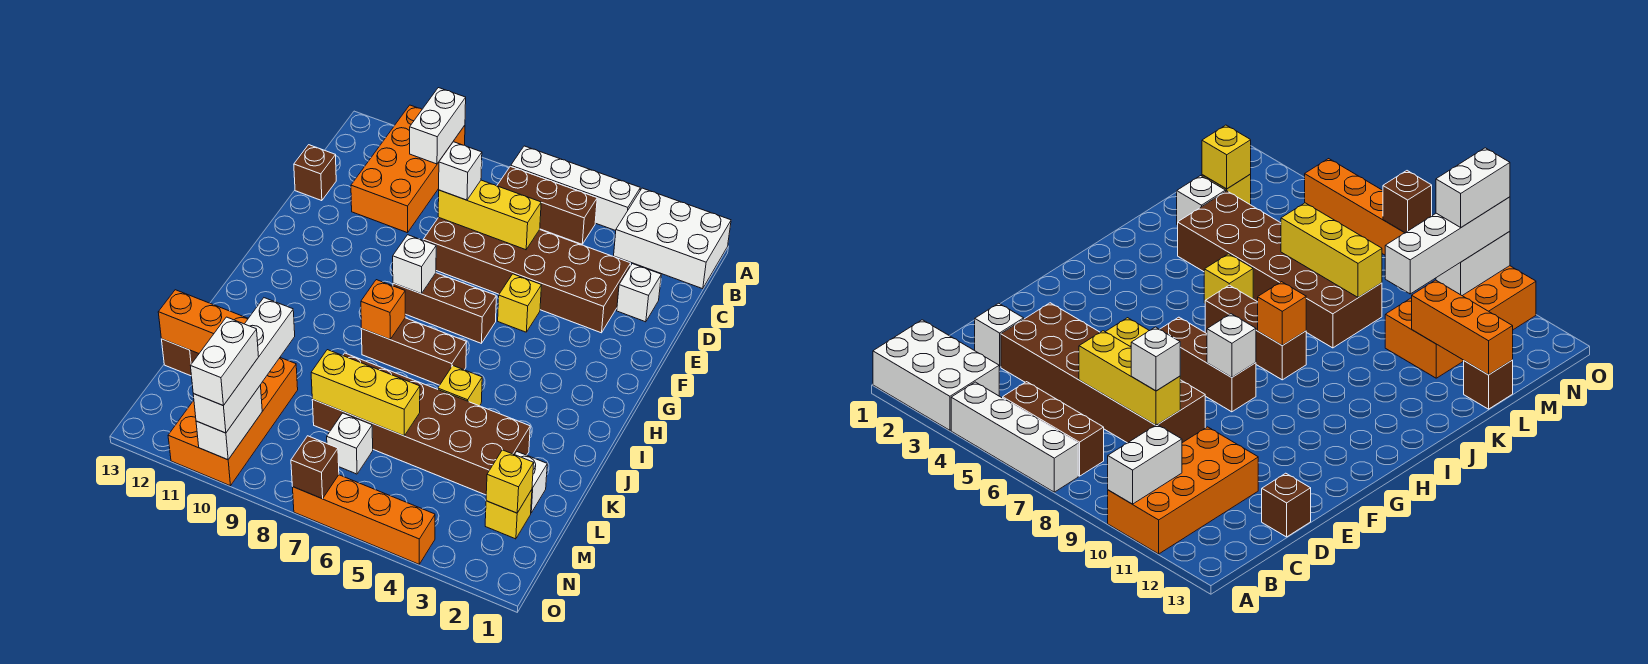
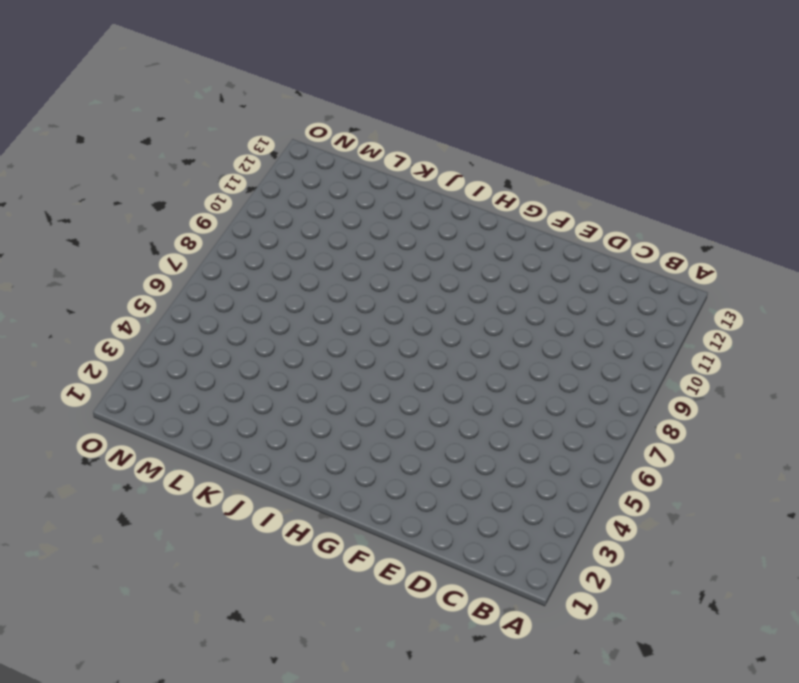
none -> white brick A1:B3 level 1
none -> white brick A4:A7 level 1
none -> orange brick A10:D11 level 1
none -> brown brick B5:B7 level 1

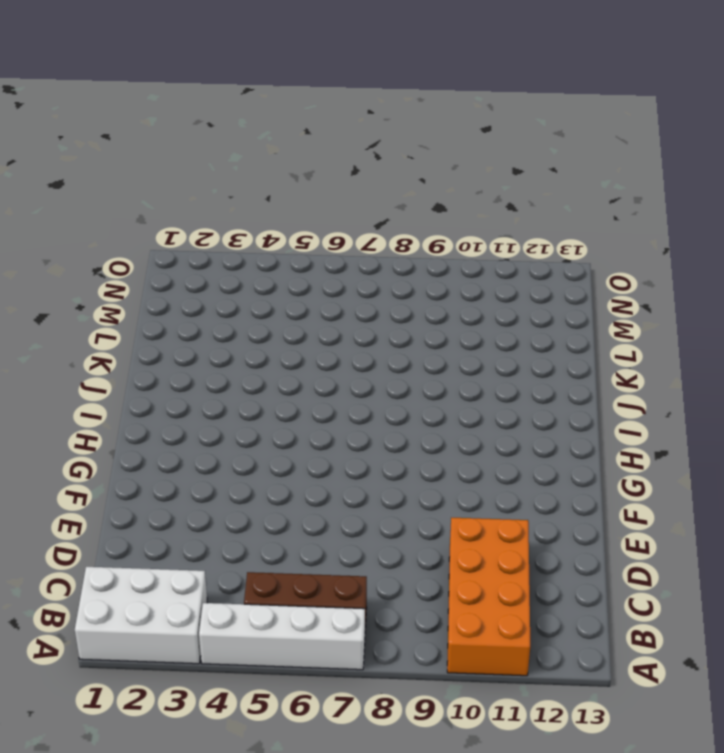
none -> white brick D2 level 1
none -> brown brick D3:E8 level 1
none -> brown brick D13 level 1
none -> yellow brick F5 level 1

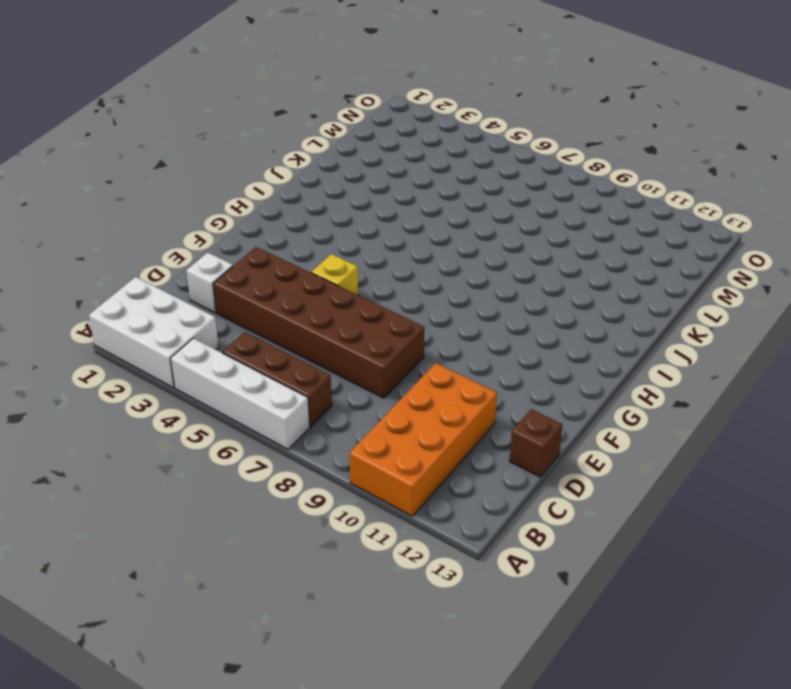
none -> brown brick G6:G8 level 1
none -> brown brick I6:I8 level 1
none -> yellow brick J5 level 1
none -> brown brick K3:L8 level 1

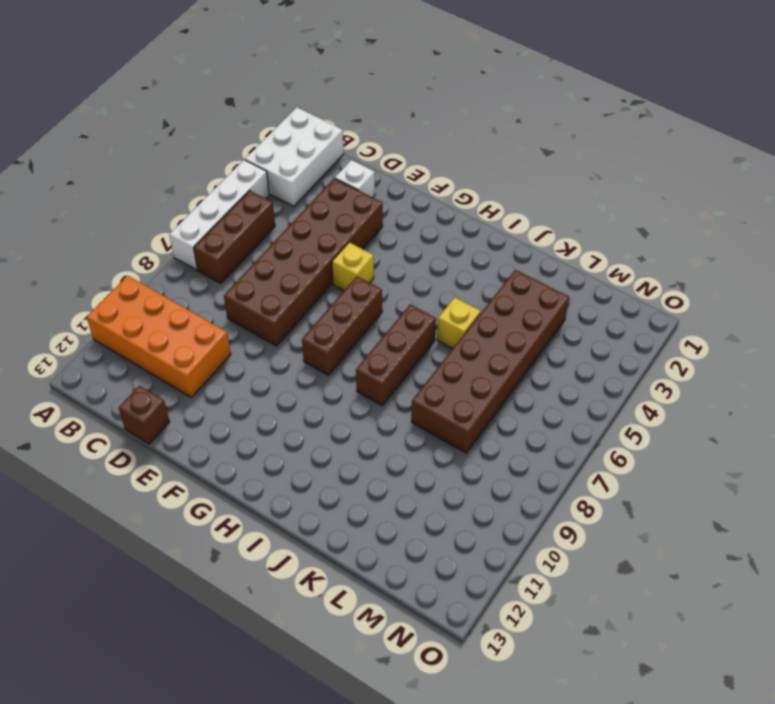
none -> white brick L2 level 1
none -> orange brick L10:O11 level 1
none -> brown brick L13 level 1
none -> yellow brick M2 level 1

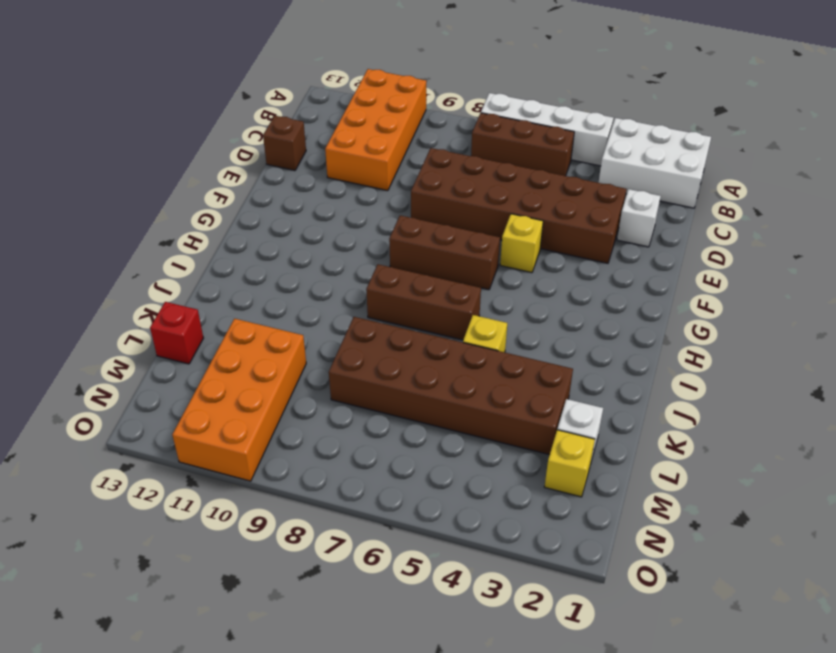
red brick L13 level 1 -> brown brick L13 level 1
none -> white brick M7 level 1
none -> orange brick O4:O7 level 1
none -> white brick A10:B10 level 2
none -> yellow brick D6:D8 level 2

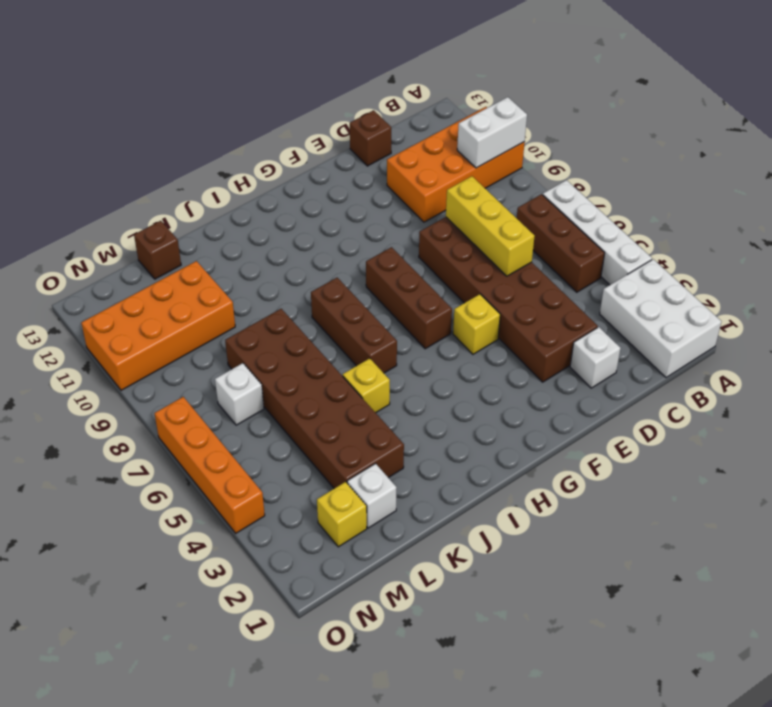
none -> white brick G8 level 2
none -> orange brick I8 level 2
none -> yellow brick L6:L8 level 2
none -> orange brick L11:L13 level 2

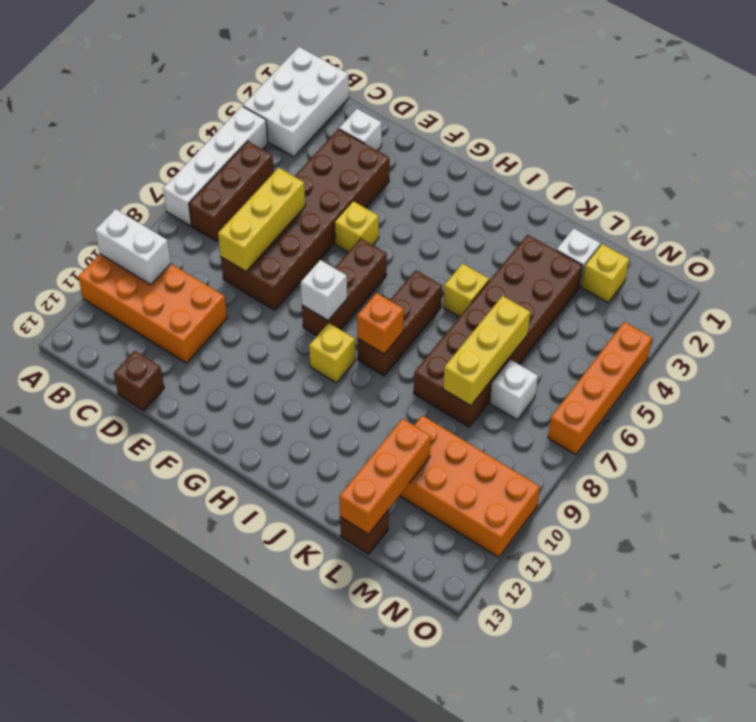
yellow brick H9 level 1 -> yellow brick M2 level 2
none -> white brick N10:O10 level 2
none -> brown brick O7 level 2
none -> white brick D8 level 3
none -> white brick L10:O10 level 3

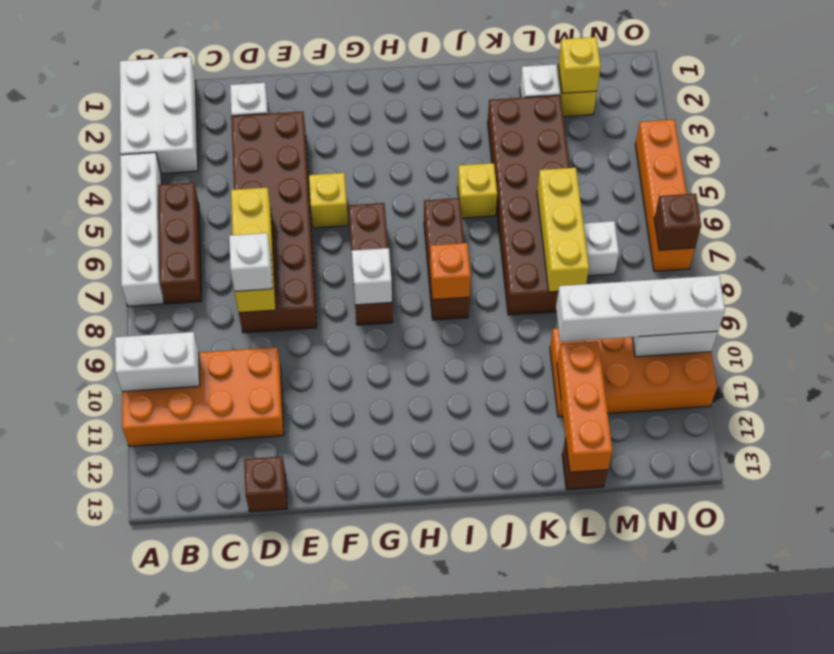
none -> white brick N10:O10 level 4

